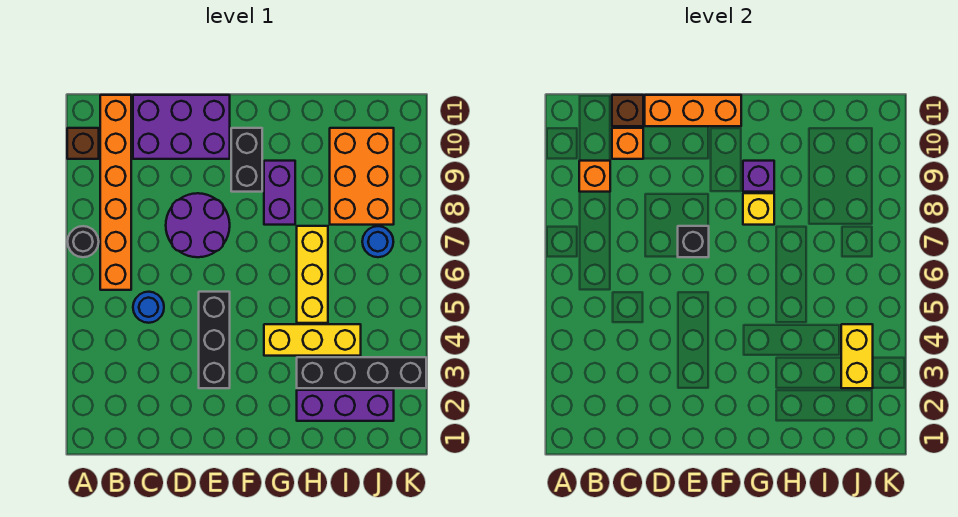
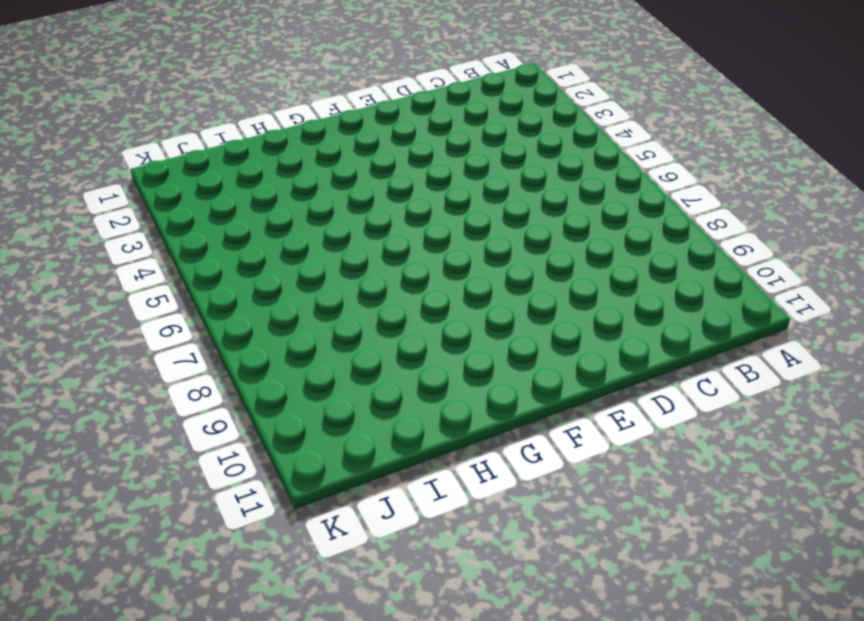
none -> black round brick A7 level 1
none -> brown brick A10 level 1
none -> orange brick B6:B11 level 1

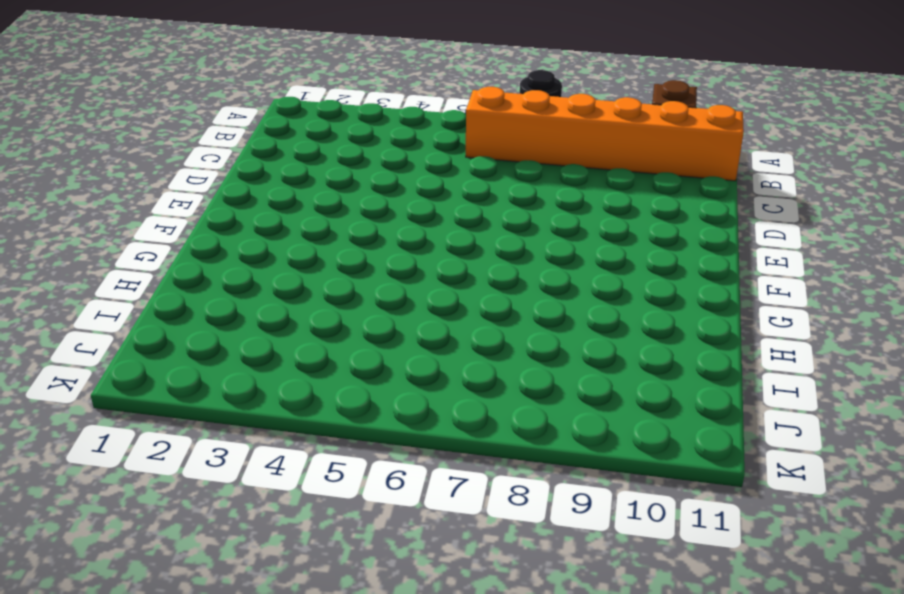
none -> blue round brick C5 level 1
none -> purple brick C10:E11 level 1
none -> purple round brick D7:E8 level 1

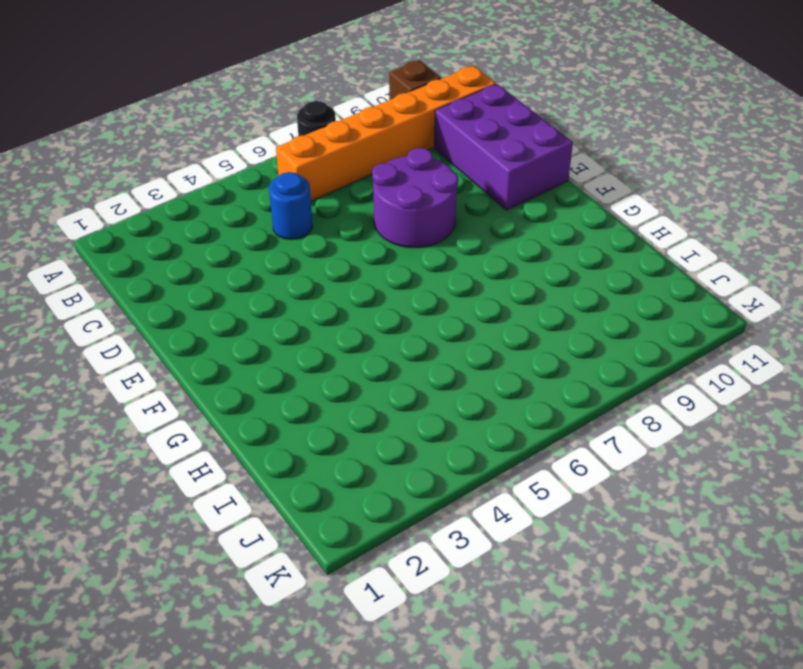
none -> black brick E3:E5 level 1
none -> black brick F9:F10 level 1
none -> yellow brick G4:I4 level 1

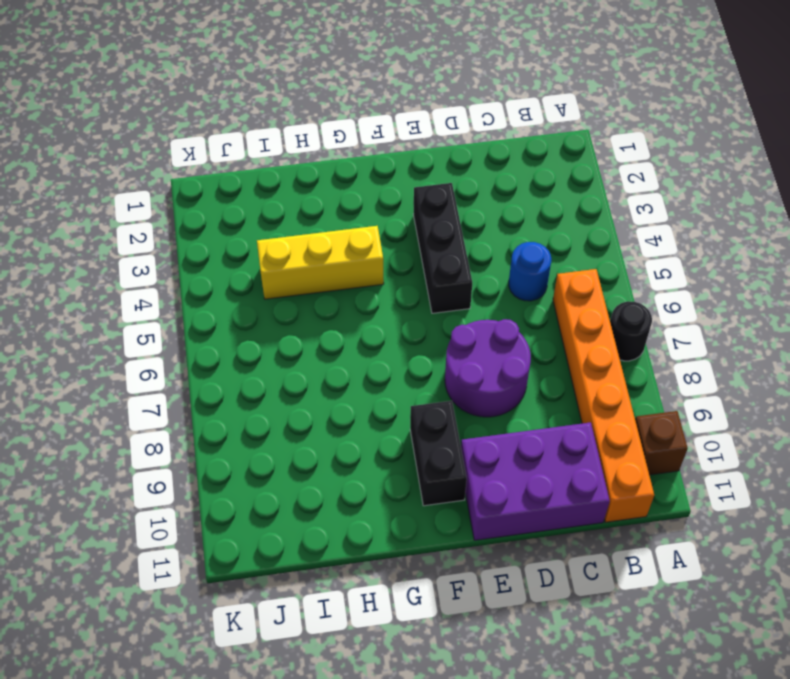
none -> purple brick G8:G9 level 1
none -> purple brick H2:J2 level 1
none -> black brick H3:K3 level 1

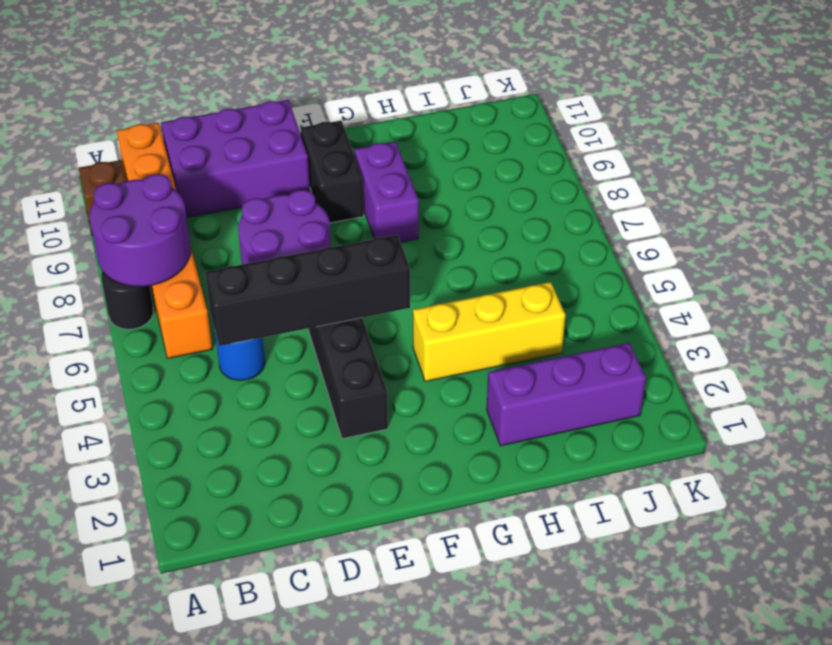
purple round brick A7:B8 level 2 -> none
black brick C5:F5 level 2 -> black brick H3:K3 level 1
none -> yellow brick H5:H7 level 1
none -> orange brick I8:J10 level 1
none -> blue round brick J7 level 1

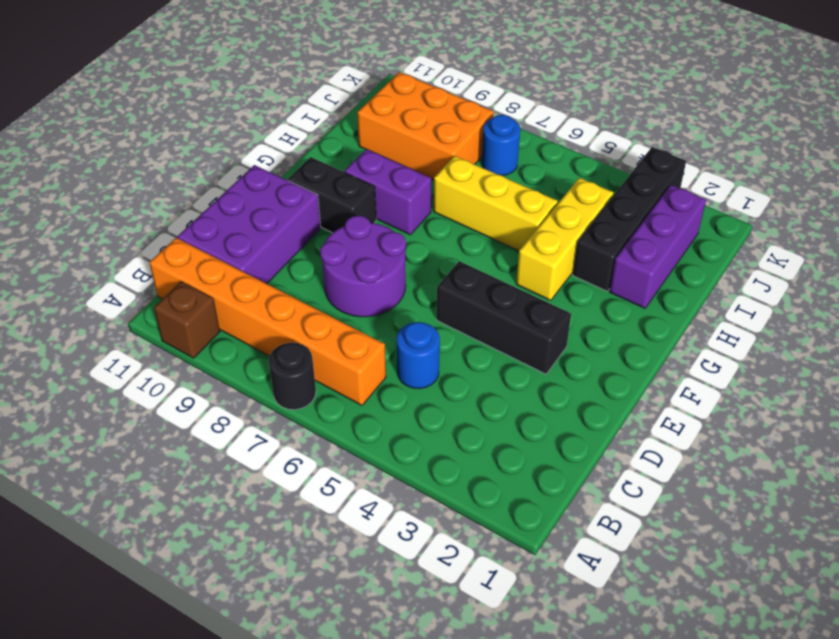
none -> orange brick B9 level 2
none -> orange brick C10 level 2
none -> brown brick C11 level 2

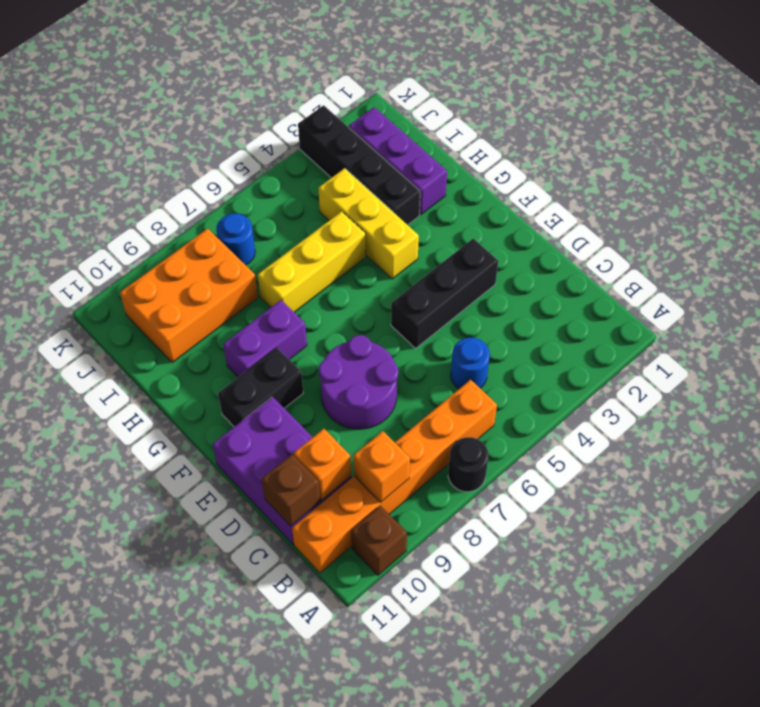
none -> orange brick D11:F11 level 2
none -> black brick E7 level 2
none -> yellow brick G8 level 2

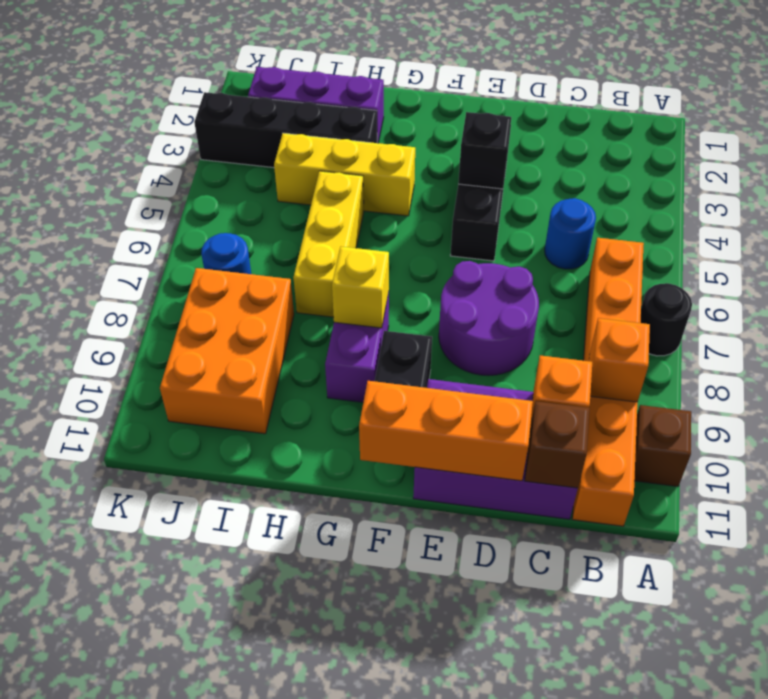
black brick E4 level 2 -> black brick E7 level 2
none -> purple brick G9 level 2
none -> yellow brick J3:J4 level 2

